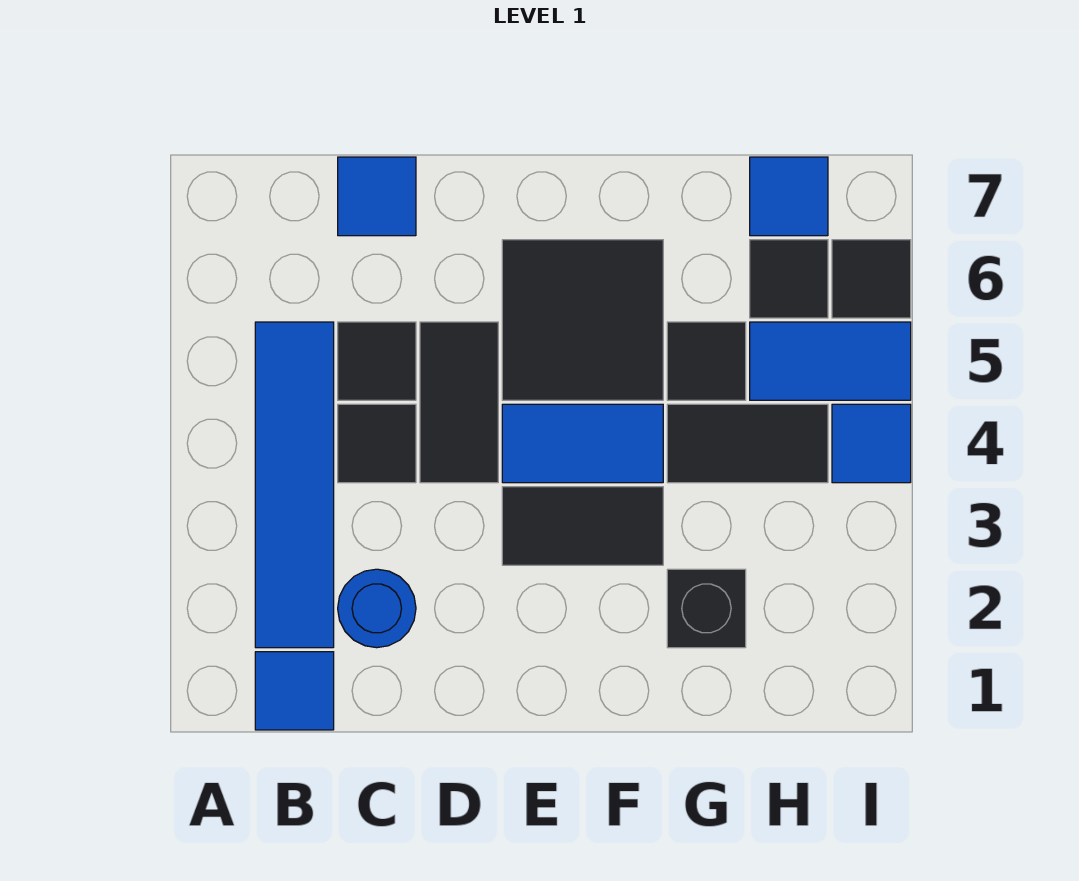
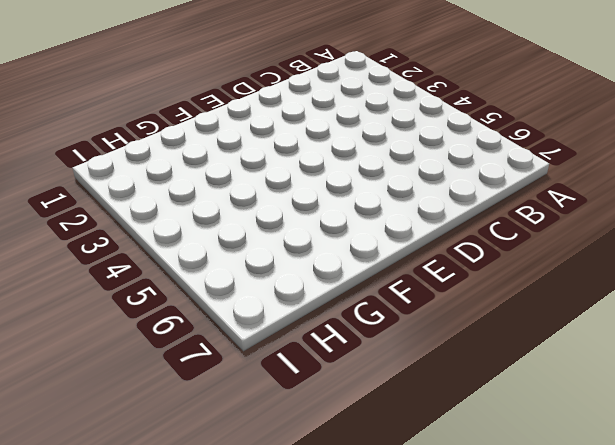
none -> blue tile B1 level 1
none -> blue tile B2:B5 level 1
none -> blue round brick C2 level 1

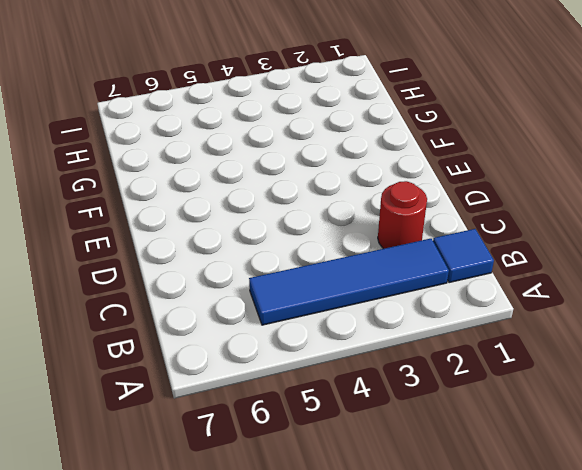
red round brick C2 level 1 -> blue round brick C2 level 1
none -> black tile C4 level 1
none -> black tile C5 level 1
none -> blue tile C7 level 1

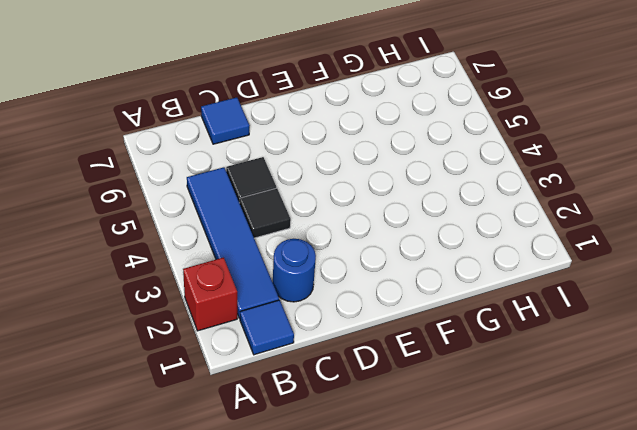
red brick A2 level 1 -> none
none -> black tile D4:D5 level 1
none -> black tile E3:F3 level 1
none -> blue tile E4:F4 level 1

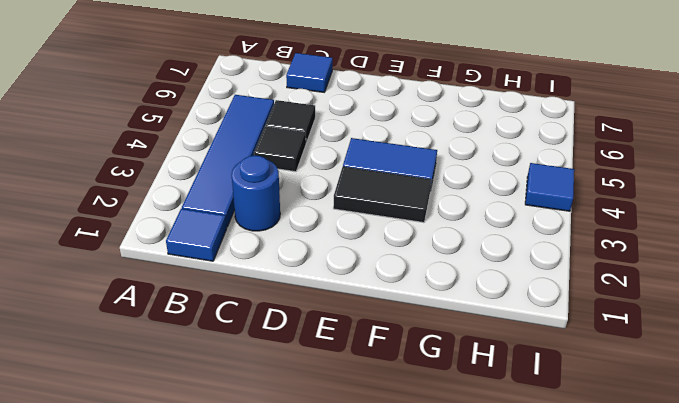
none -> black tile D4:D5 level 1
none -> black tile E5:F6 level 1
none -> black brick G2 level 1

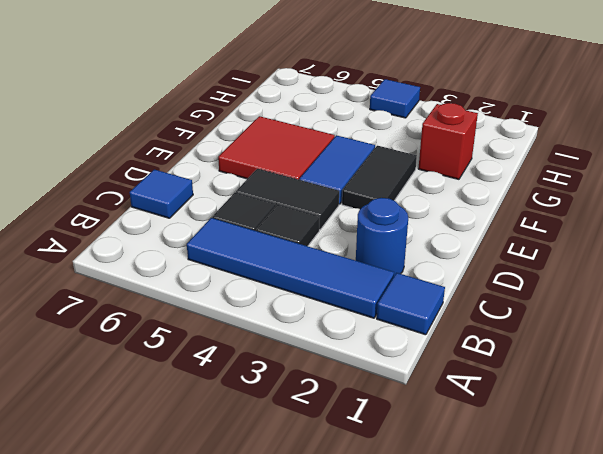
red tile E5:F6 level 1 -> black tile E5:F6 level 1
red brick G2 level 1 -> black brick G2 level 1
none -> black tile G4:H4 level 1
none -> black tile G5 level 1
none -> blue tile H5:I5 level 1

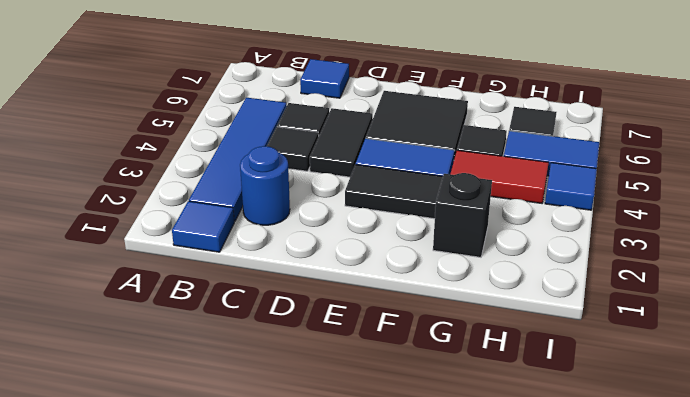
red tile G4:H4 level 1 -> black tile G4:H4 level 1
none -> blue tile H7 level 1
none -> black tile I6 level 1

